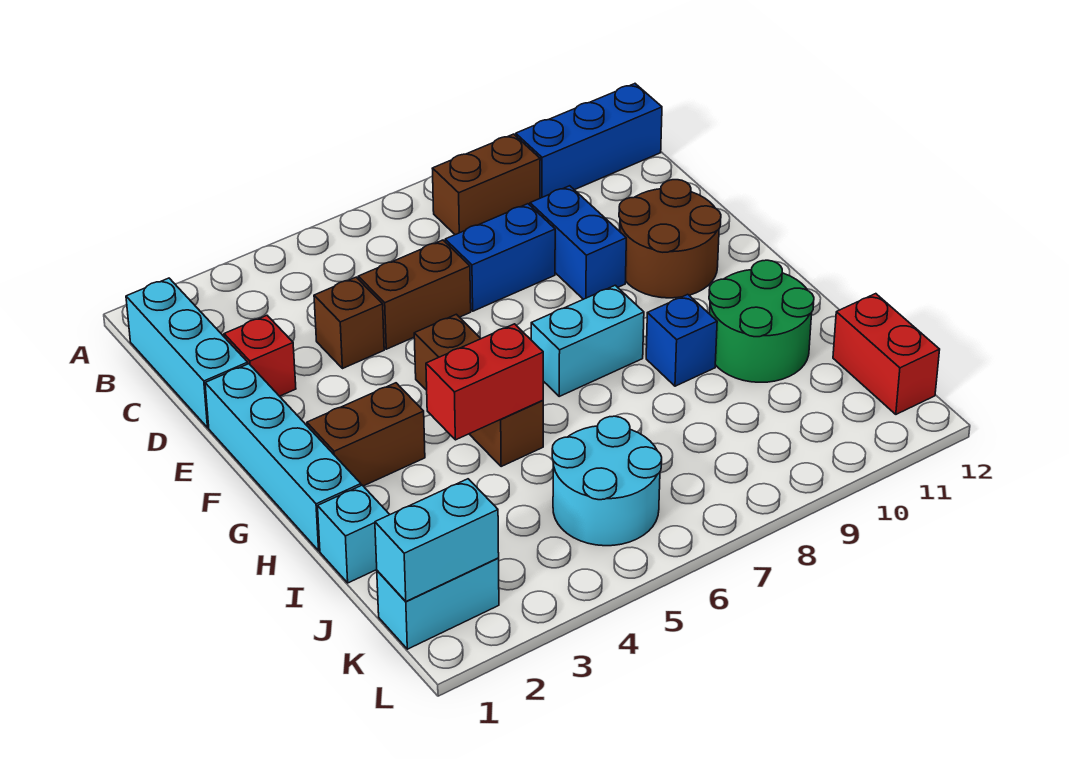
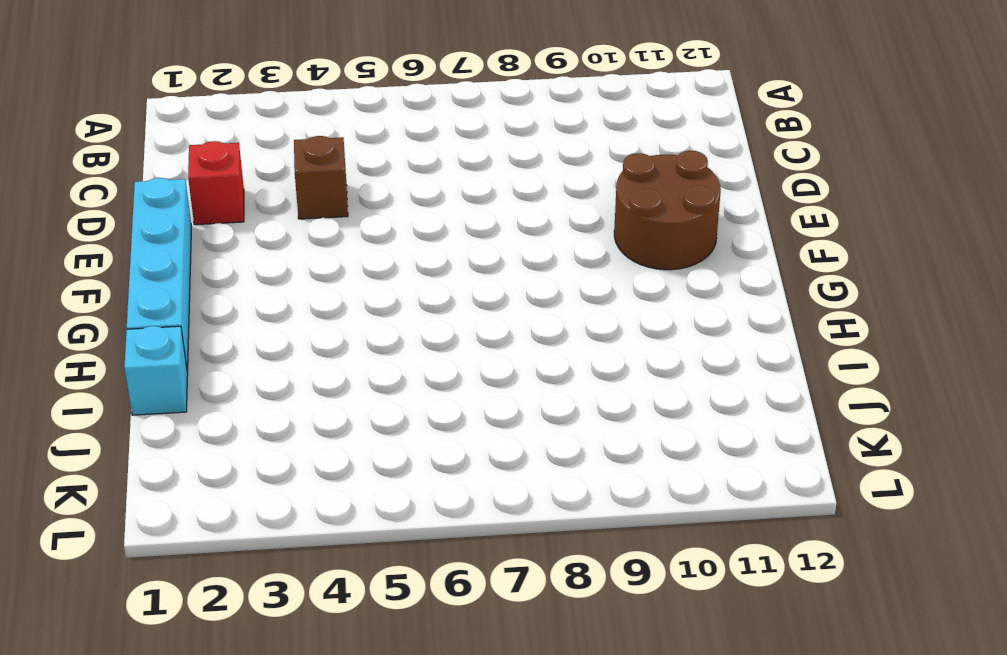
none -> cyan brick B1:D1 level 1
none -> brown brick B8:B9 level 1
none -> blue brick B10:B12 level 1

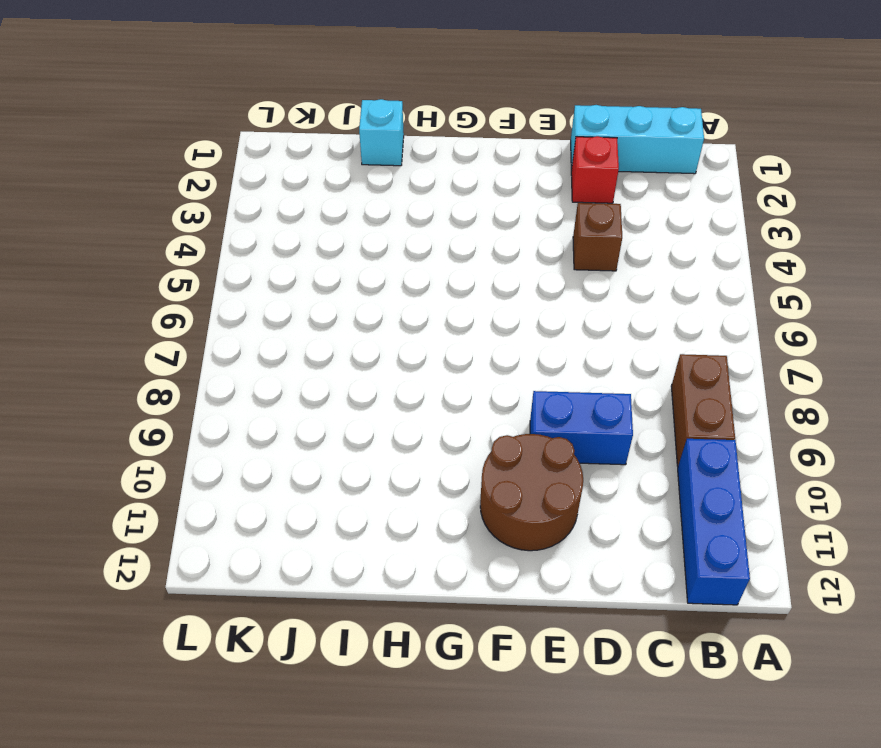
none -> brown brick D5:D6 level 1
none -> blue brick D7:D8 level 1
none -> cyan brick E1:H1 level 1

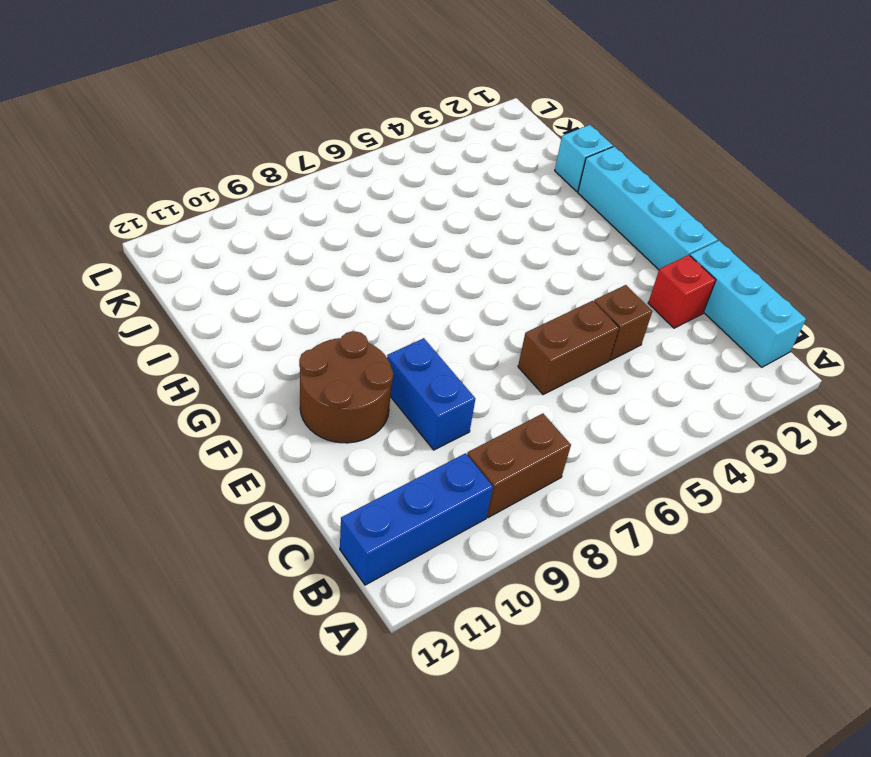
none -> blue brick D7:D8 level 1
none -> brown brick F5:H5 level 1
none -> brown brick G2:G3 level 1

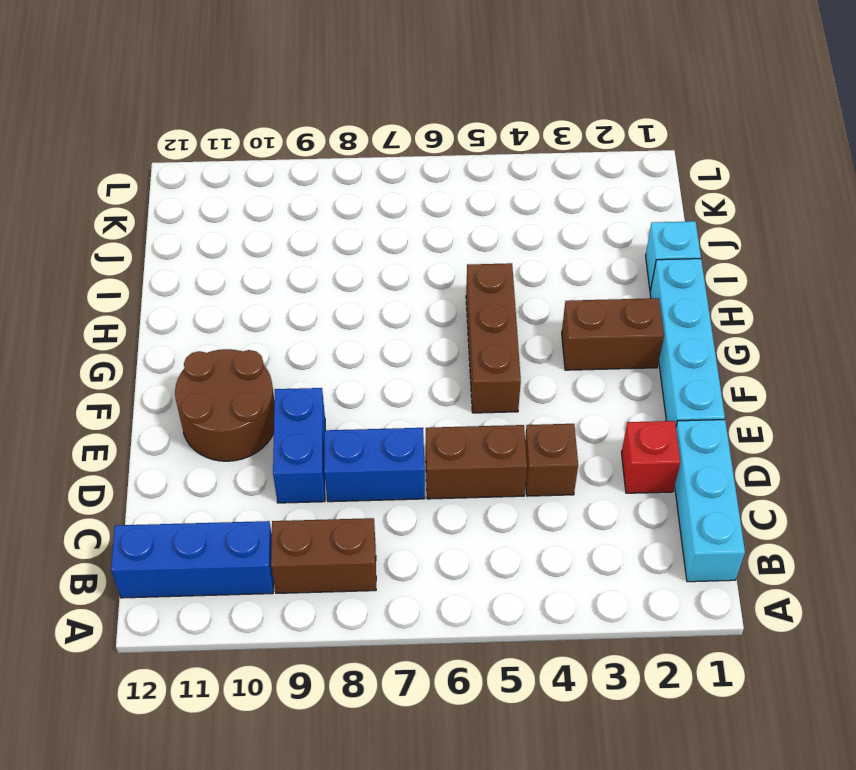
none -> cyan brick G7:G8 level 1
none -> blue brick H9 level 1
none -> green round brick H10:I11 level 1

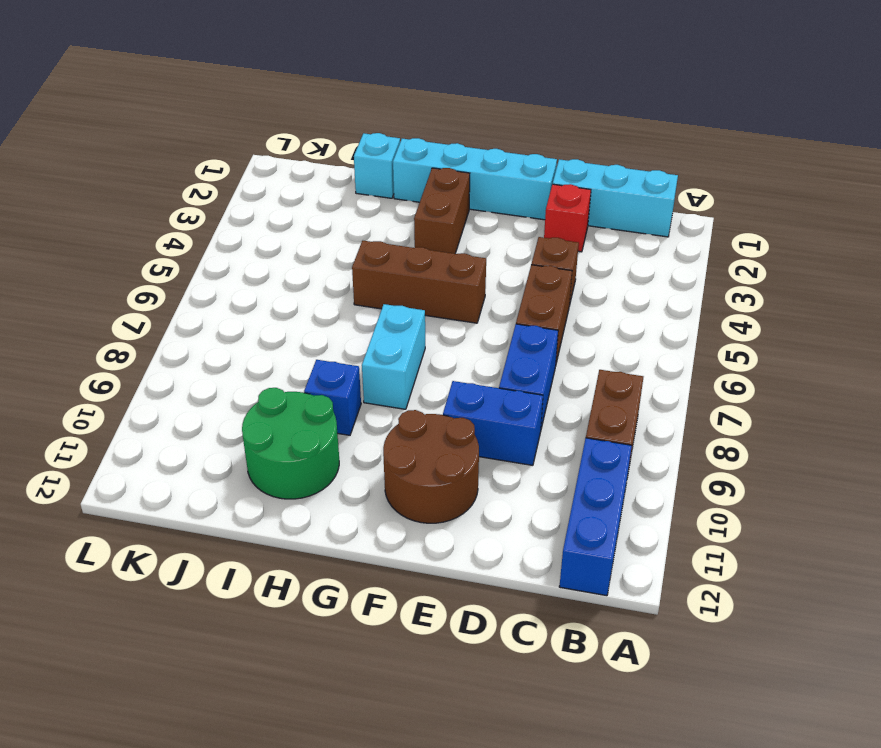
none -> cyan round brick J5:K6 level 1
none -> red brick J12:K12 level 1
none -> cyan brick K1:K2 level 1

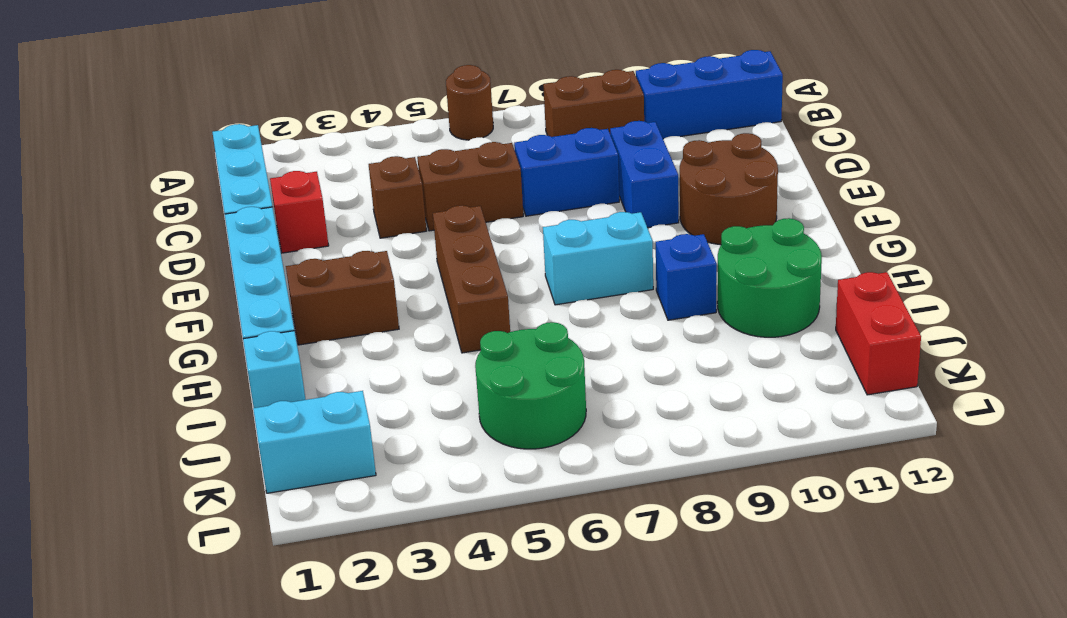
brown round brick A6 level 1 -> none
green round brick J5:K6 level 1 -> cyan round brick J5:K6 level 1
none -> red brick H4:H5 level 2
none -> cyan brick K1:K2 level 2

